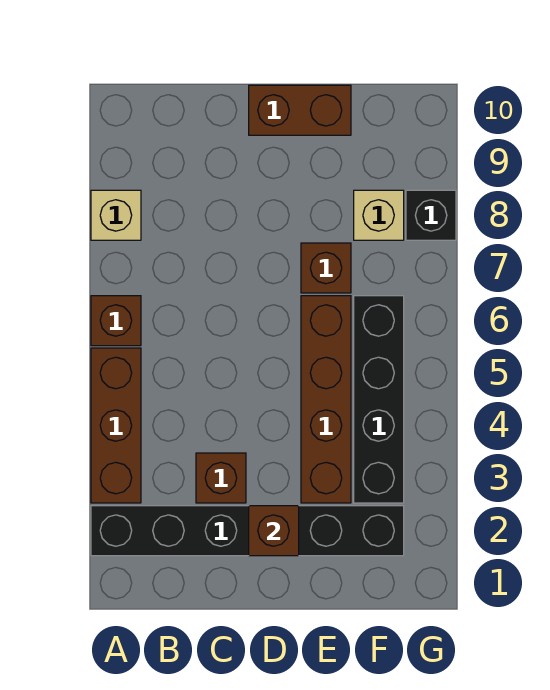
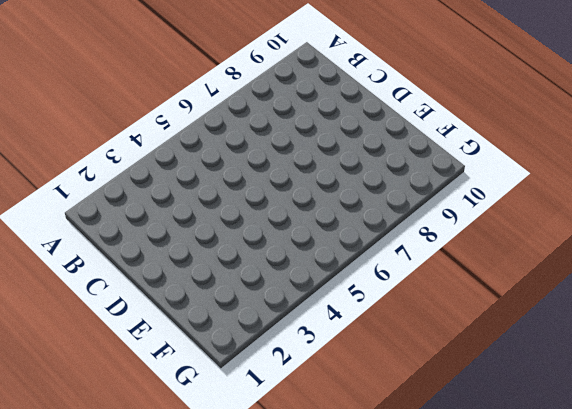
none -> black brick A2:F2 level 1
none -> brown brick A3:A5 level 1
none -> brown brick A6 level 1

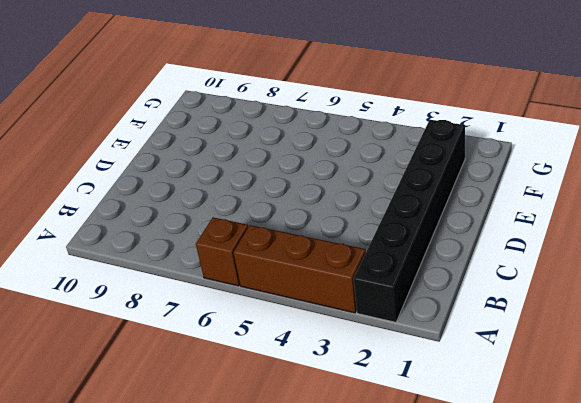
none -> tan brick A8 level 1
none -> brown brick C3 level 1
none -> brown brick D10:E10 level 1

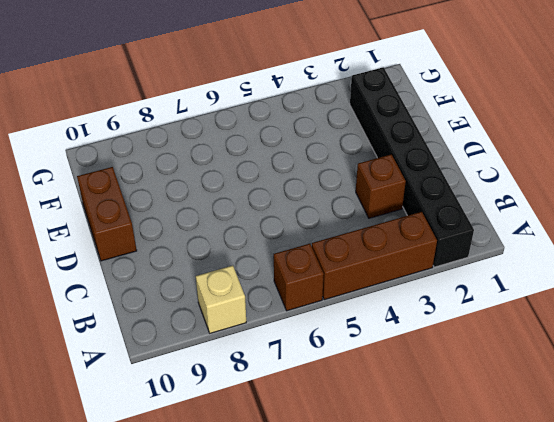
none -> brown brick E3:E6 level 1
none -> brown brick E7 level 1
none -> black brick F3:F6 level 1

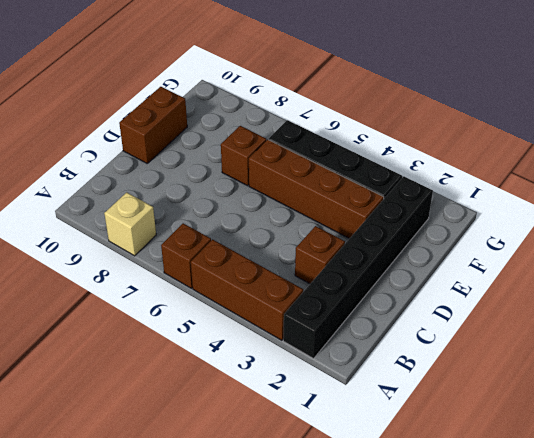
none -> tan brick F8 level 1
none -> black brick G8 level 1
none -> brown brick D2 level 2

